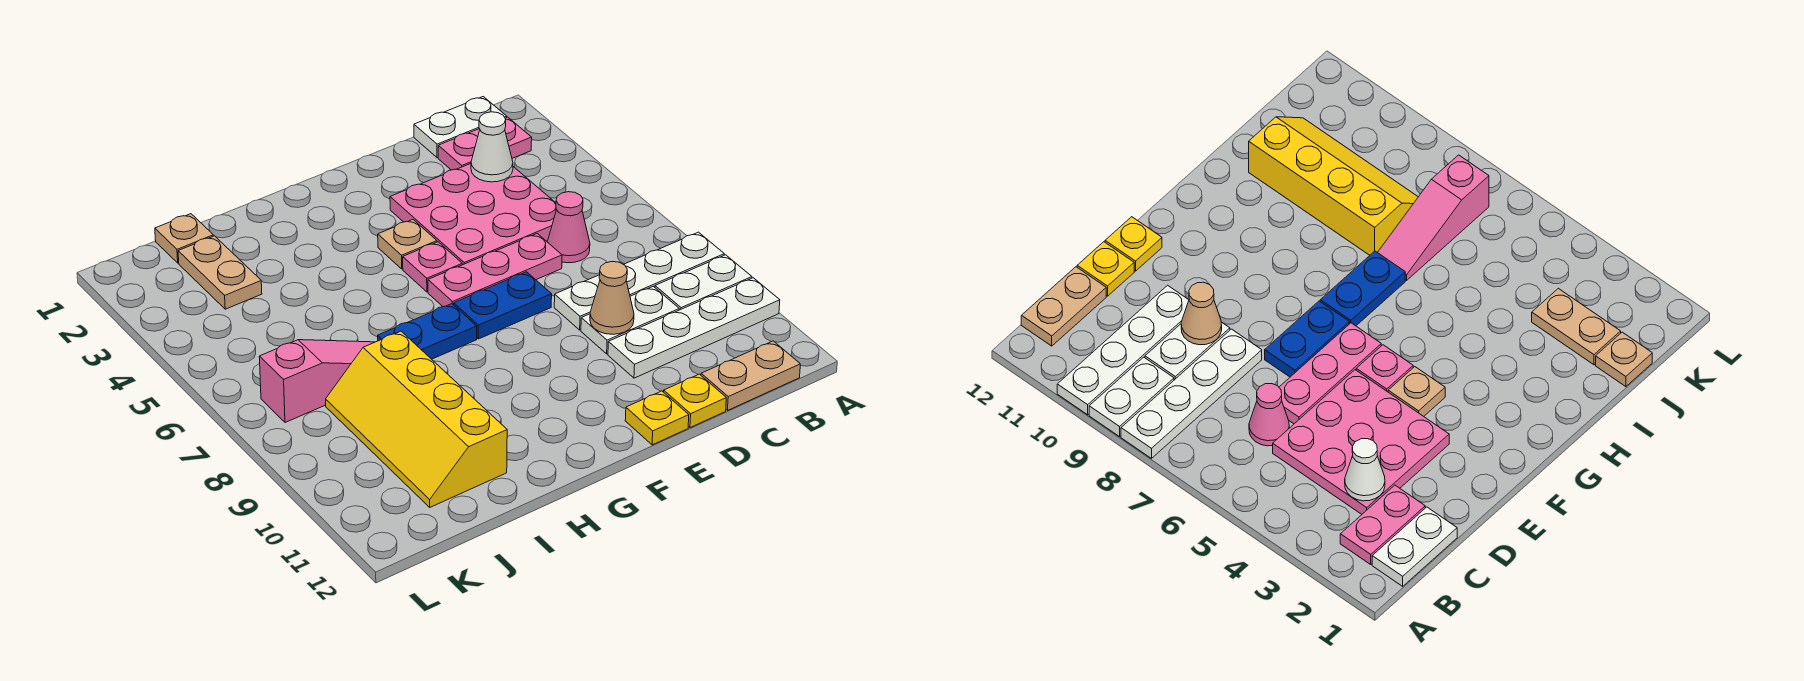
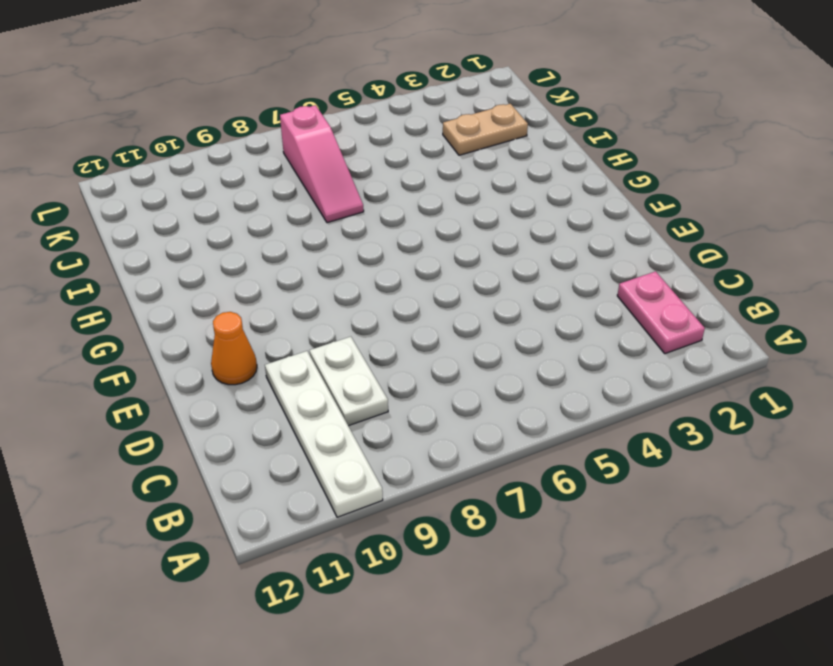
orange cone E11 level 1 -> none
none -> white plate A8:D8 level 1
none -> white plate A9:B9 level 1
none -> white plate B1:C1 level 1

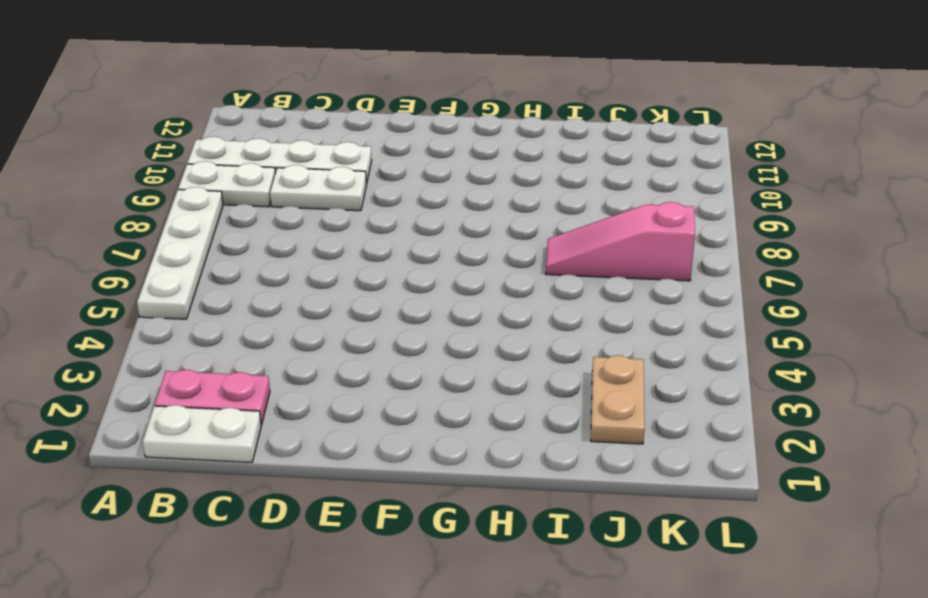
white plate A5:A8 level 1 -> white plate A8:D8 level 1
none -> tan plate B12:C12 level 1
none -> pink plate C3:E5 level 1
none -> pink cone C6 level 1

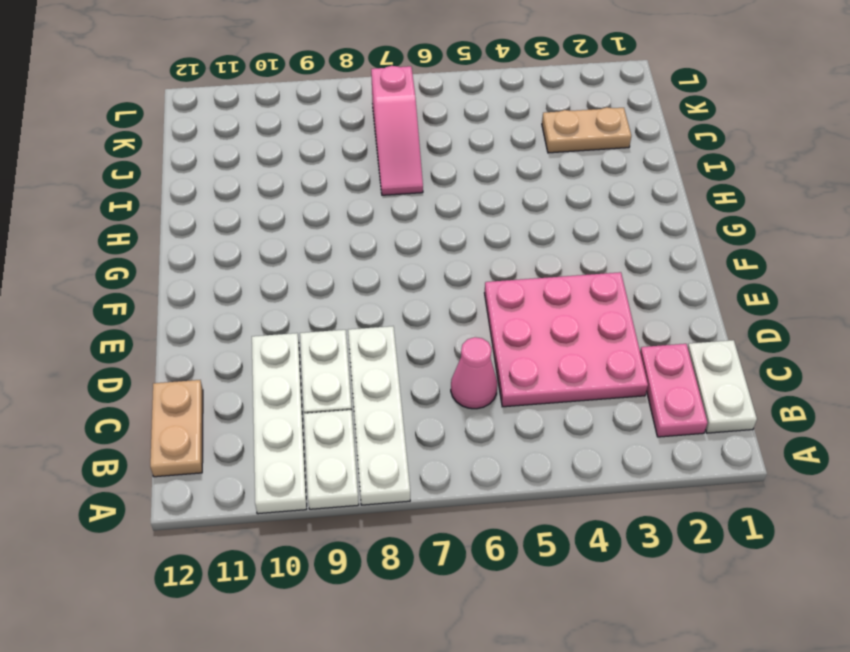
none -> pink plate D6:F6 level 1
none -> yellow plate D12 level 1
none -> blue plate E7:F7 level 1

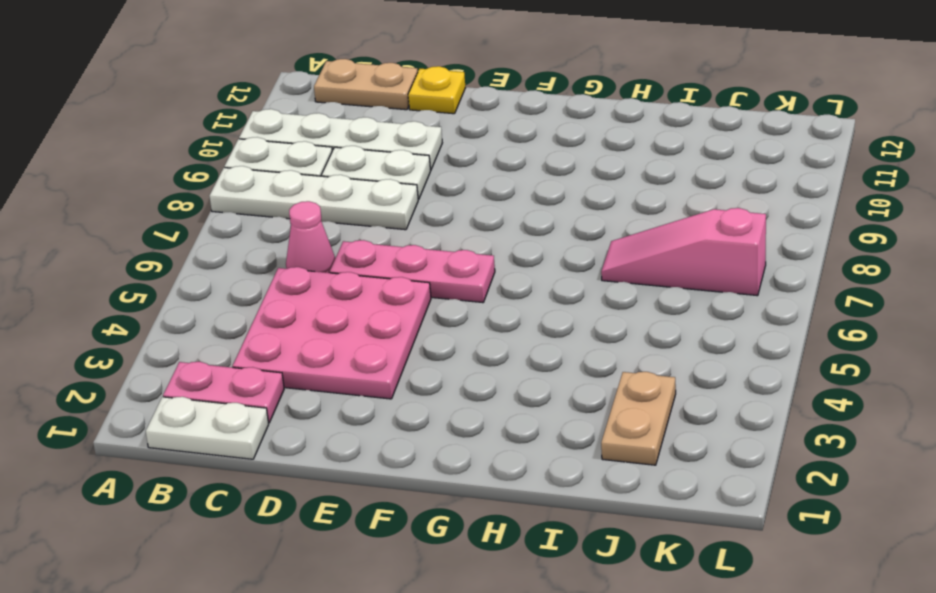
none -> blue plate E7:F7 level 1
none -> yellow plate E12 level 1
none -> tan plate F4 level 1

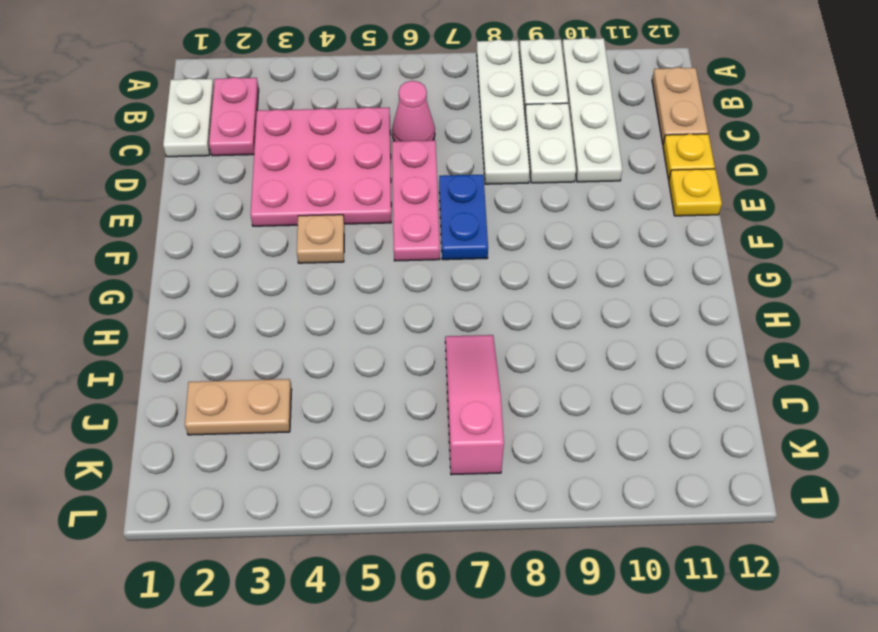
none -> pink plate F5 level 1
none -> blue plate G7:H7 level 1
none -> yellow slope I8:J11 level 1 top I

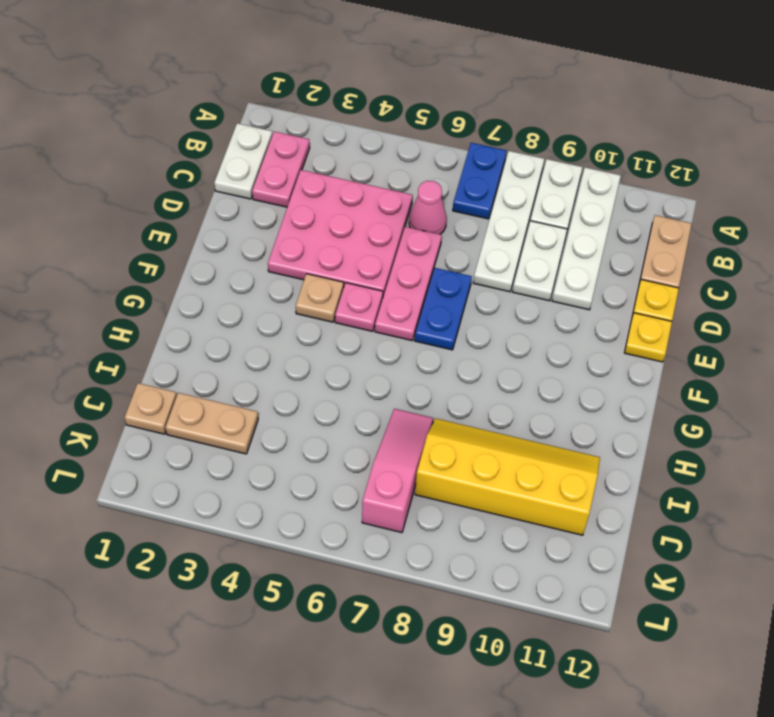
blue plate A7:B7 level 1 -> blue plate G7:H7 level 1
yellow slope I8:J11 level 1 top J -> yellow slope I8:J11 level 1 top I
none -> white cone C3 level 2
none -> tan cone D9 level 2

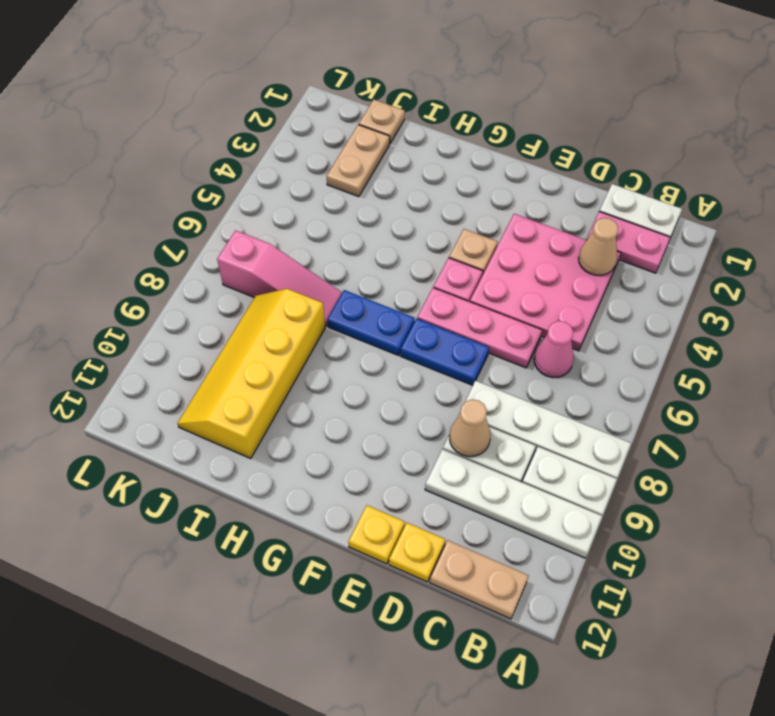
tan cone C3 level 2 -> white cone C3 level 2

